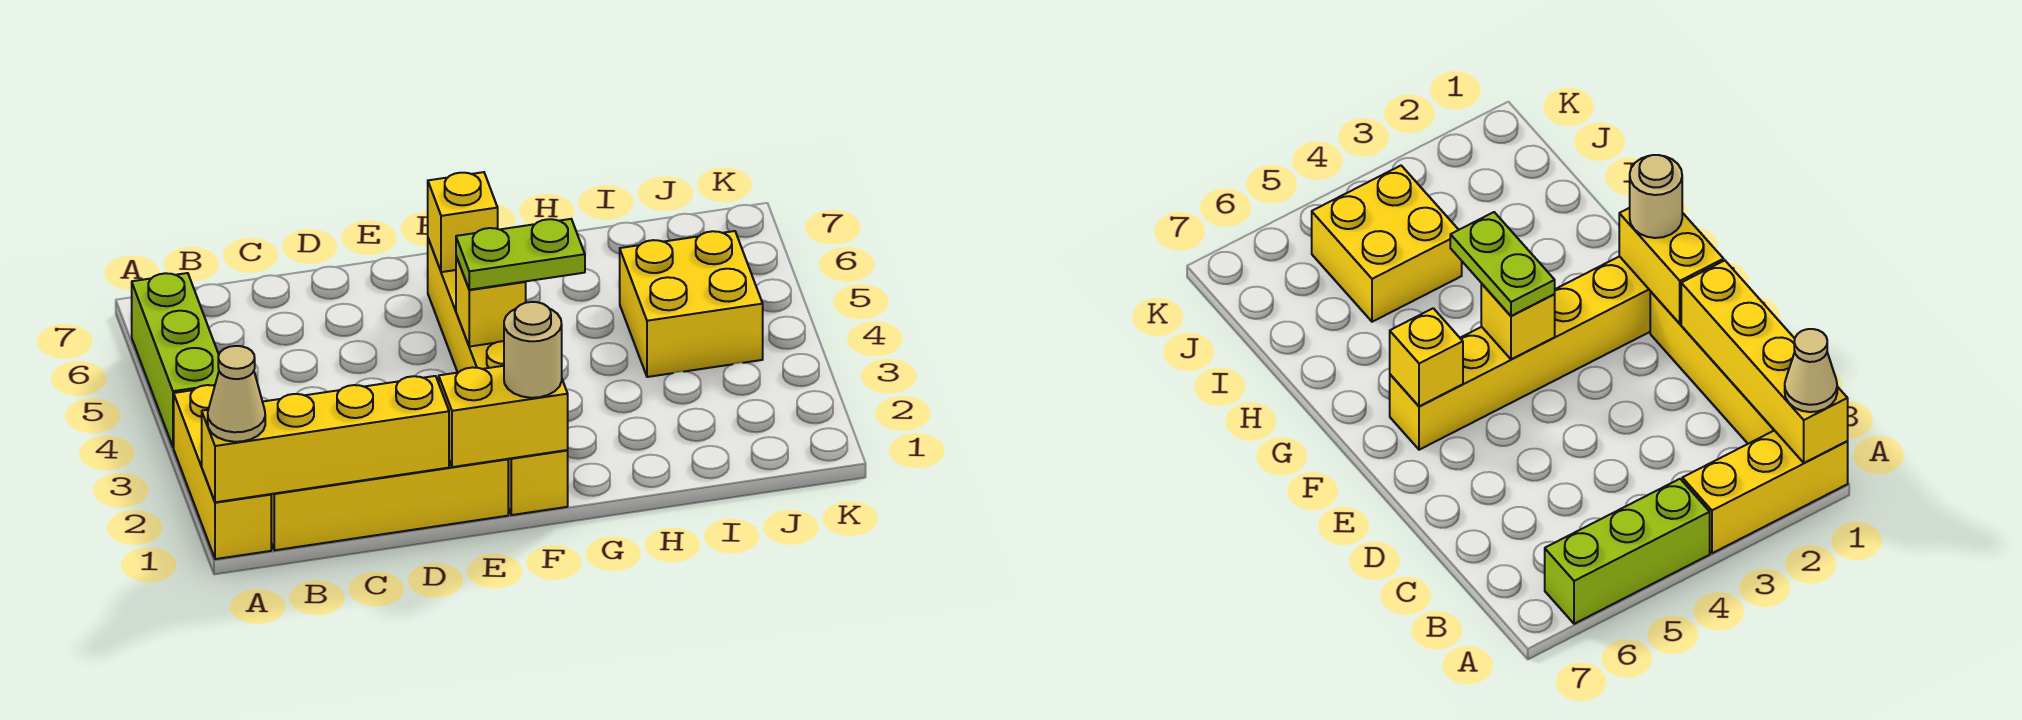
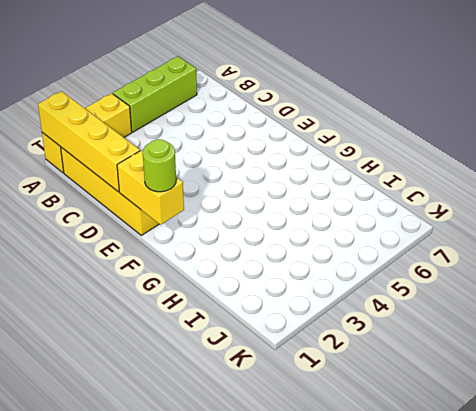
lime round brick F1 level 3 -> tan round brick F1 level 3
none -> yellow brick F1:F6 level 1
none -> yellow brick I4:J5 level 1
none -> yellow brick F4 level 2

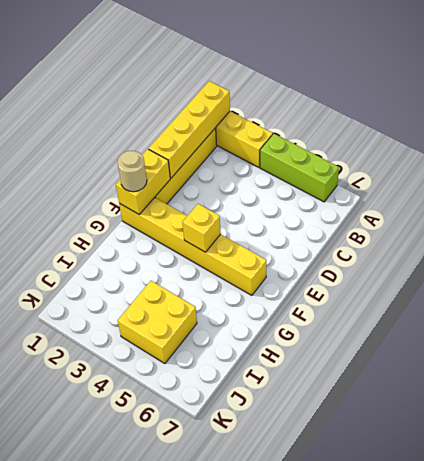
none -> yellow brick F6 level 2
none -> tan cone A1 level 3
none -> lime plate F4:G4 level 3

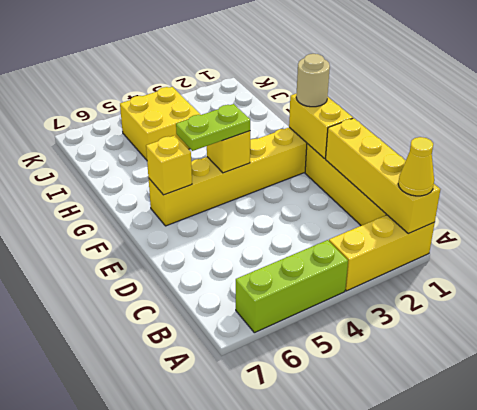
yellow cone A1 level 3 -> tan cone A1 level 3
lime plate F4:F5 level 3 -> lime plate F4:G4 level 3

